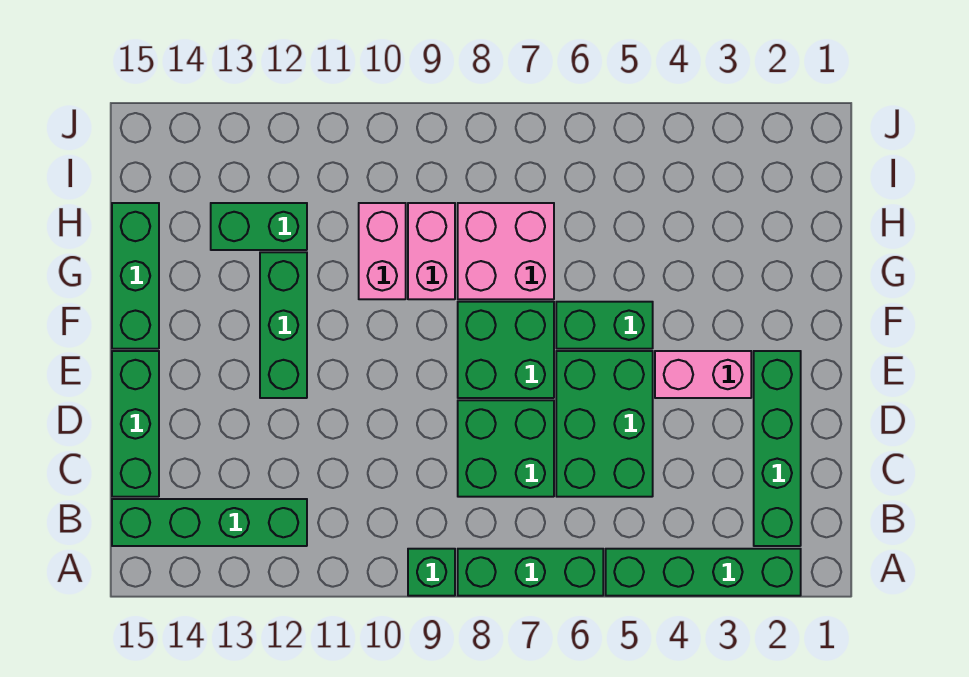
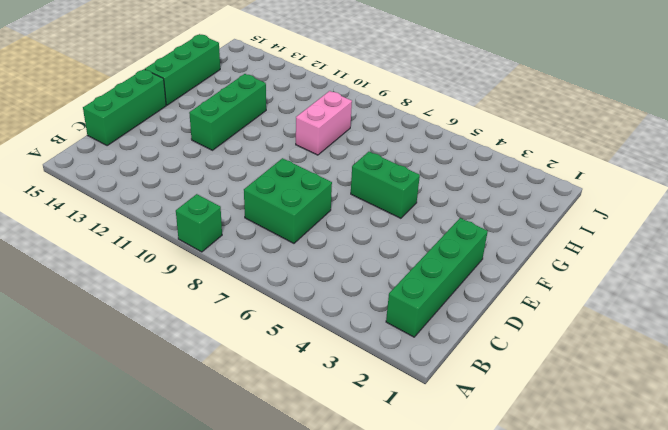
none -> green brick A2:A5 level 1
none -> green brick A6:A8 level 1
none -> green brick B12:B15 level 1

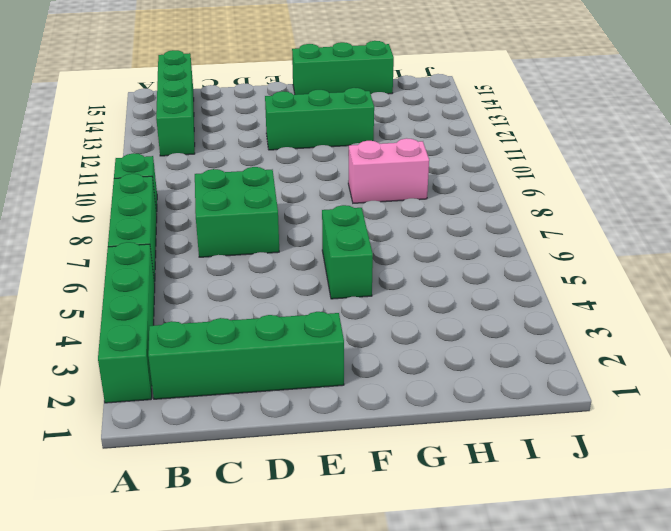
none -> green brick C5:E6 level 1
none -> green brick C15:E15 level 1
none -> pink brick E3:E4 level 1

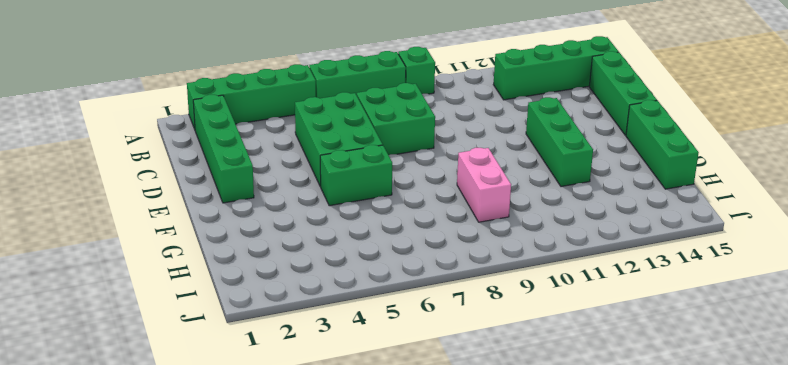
none -> pink brick E3:E4 level 1
none -> green brick E7:F8 level 1
none -> pink brick G7:H8 level 1

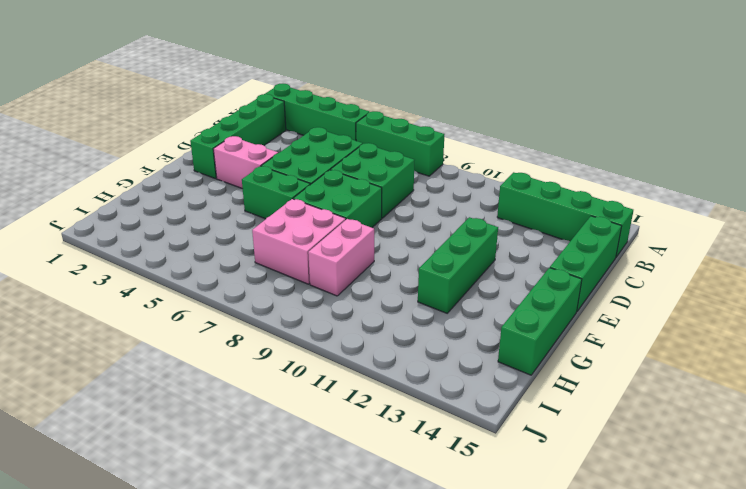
none -> green brick A9 level 1
none -> pink brick G10:H10 level 1
none -> green brick H12:H13 level 1

